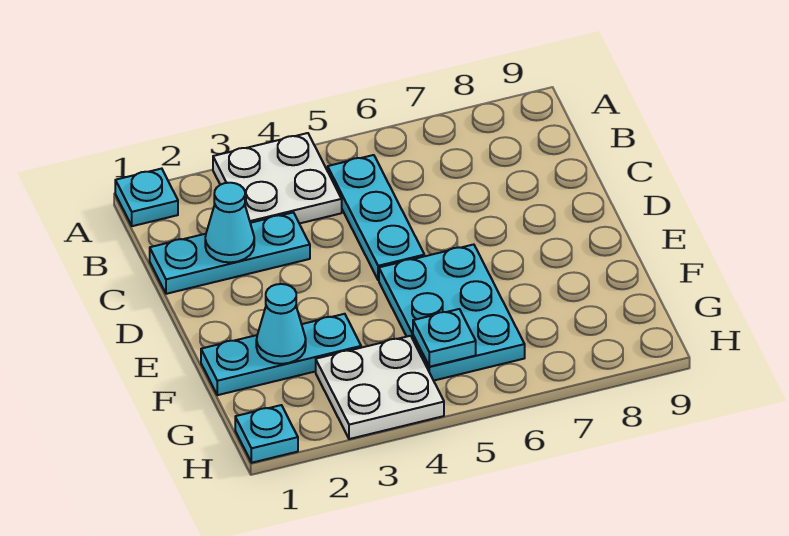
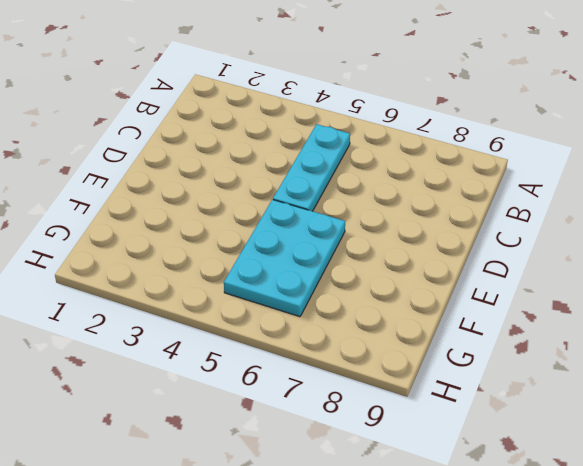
none -> cyan plate A1 level 1
none -> white plate A3:B4 level 1

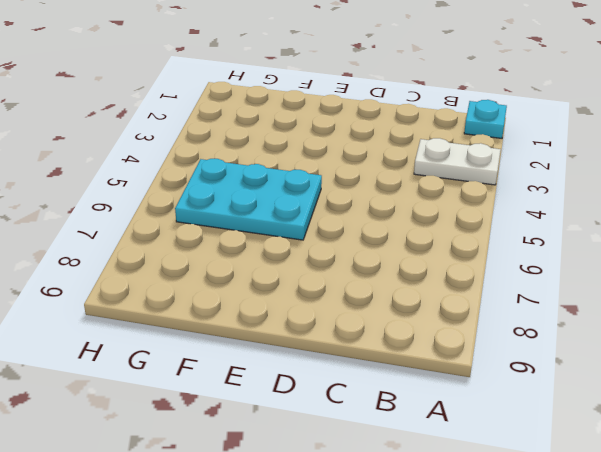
white plate A3:B3 level 1 -> white plate A3:B4 level 1
none -> cyan plate B5:D5 level 1
none -> cyan plate C1:C3 level 1

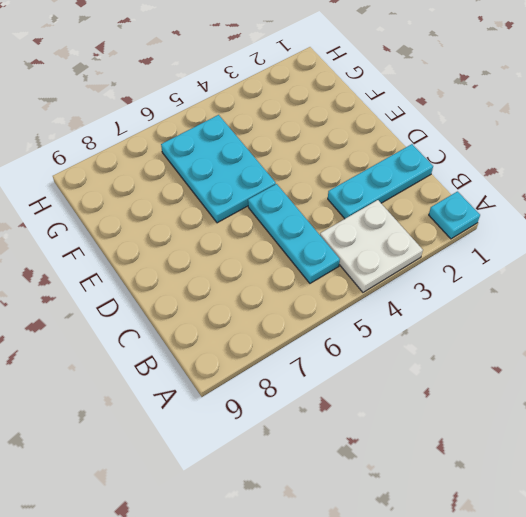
none -> cyan plate F1:F3 level 1
none -> white plate G3:H4 level 1

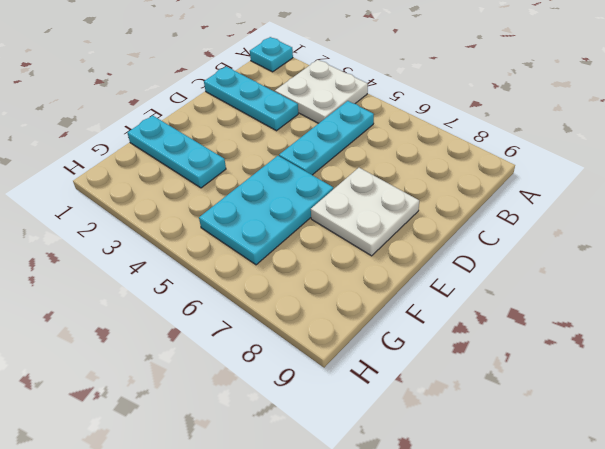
white plate D7:E8 level 1 -> white plate G3:H4 level 1
none -> cyan plate H1 level 1
none -> cyan cone C2 level 2

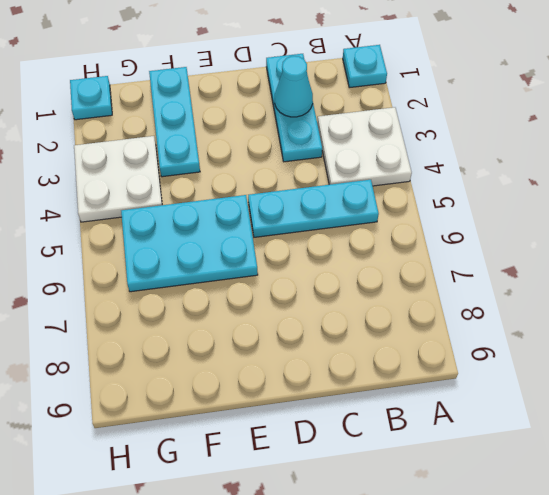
none -> cyan cone F2 level 2
none -> cyan plate G5 level 2

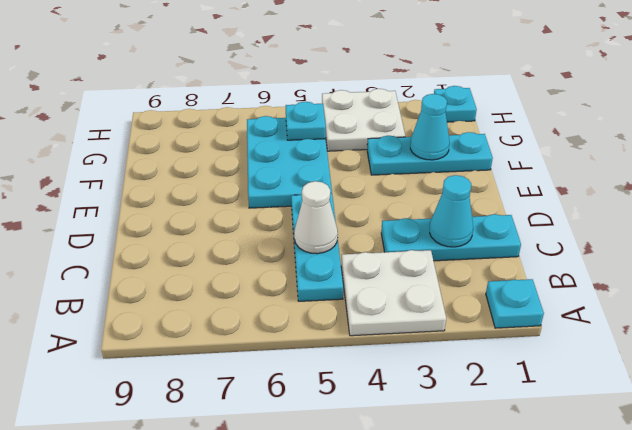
white cone C5 level 2 -> none

